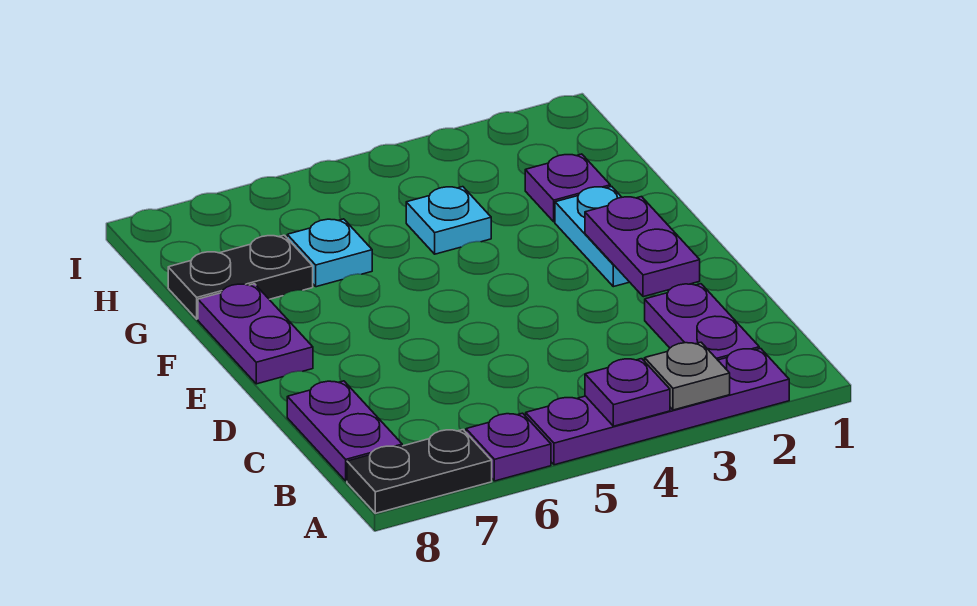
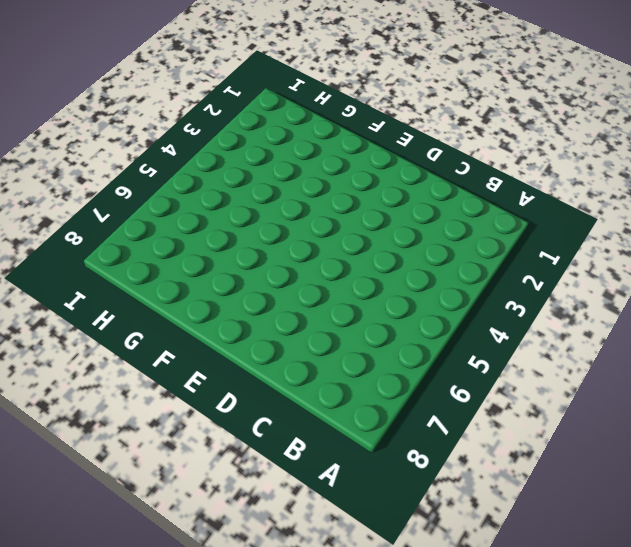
none -> purple plate A2:A5 level 1
none -> purple plate A6 level 1
none -> black plate A7:A8 level 1

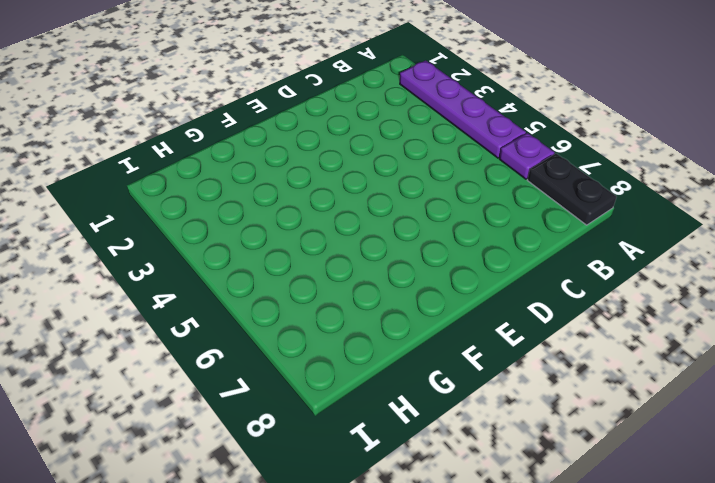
none -> purple plate B2:C2 level 1
none -> purple plate B8:C8 level 1
none -> cyan plate E2:F2 level 1

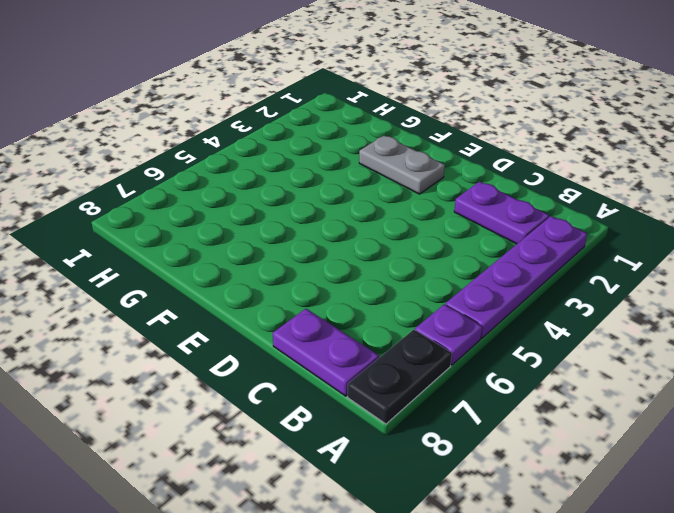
grey plate E2:F2 level 1 -> cyan plate E2:F2 level 1
none -> purple plate E8:F8 level 1
none -> purple plate G2 level 1
none -> cyan plate G4 level 1

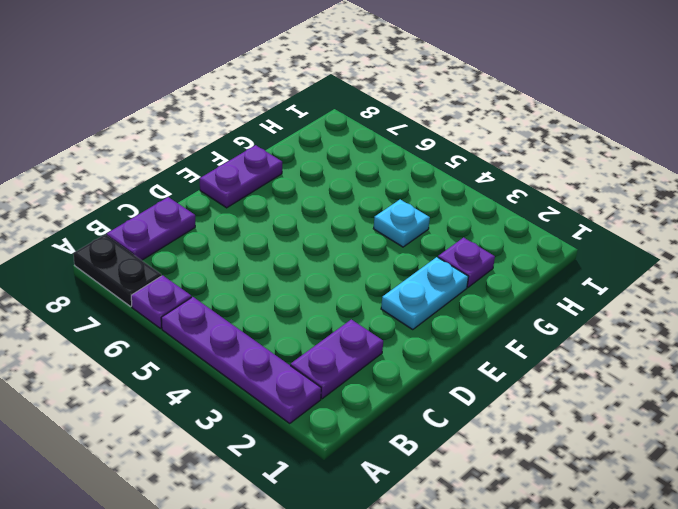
none -> cyan plate G6 level 1
none -> black plate G7:G8 level 1
none -> grey plate A3 level 2

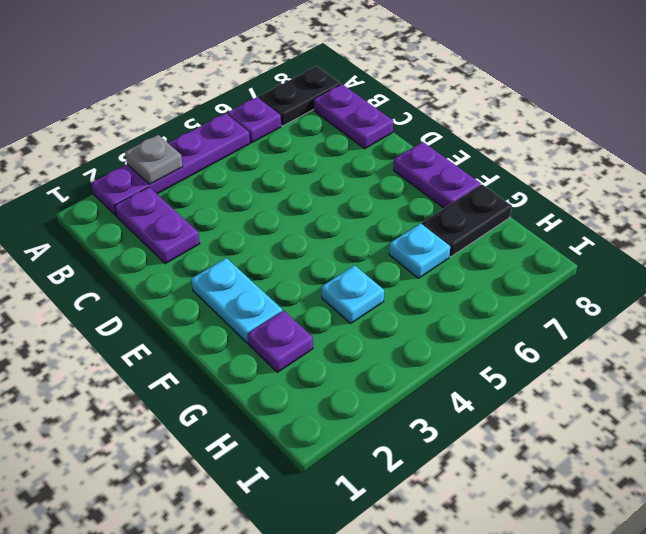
none -> purple plate A4 level 2
none -> purple plate D2:E2 level 2

